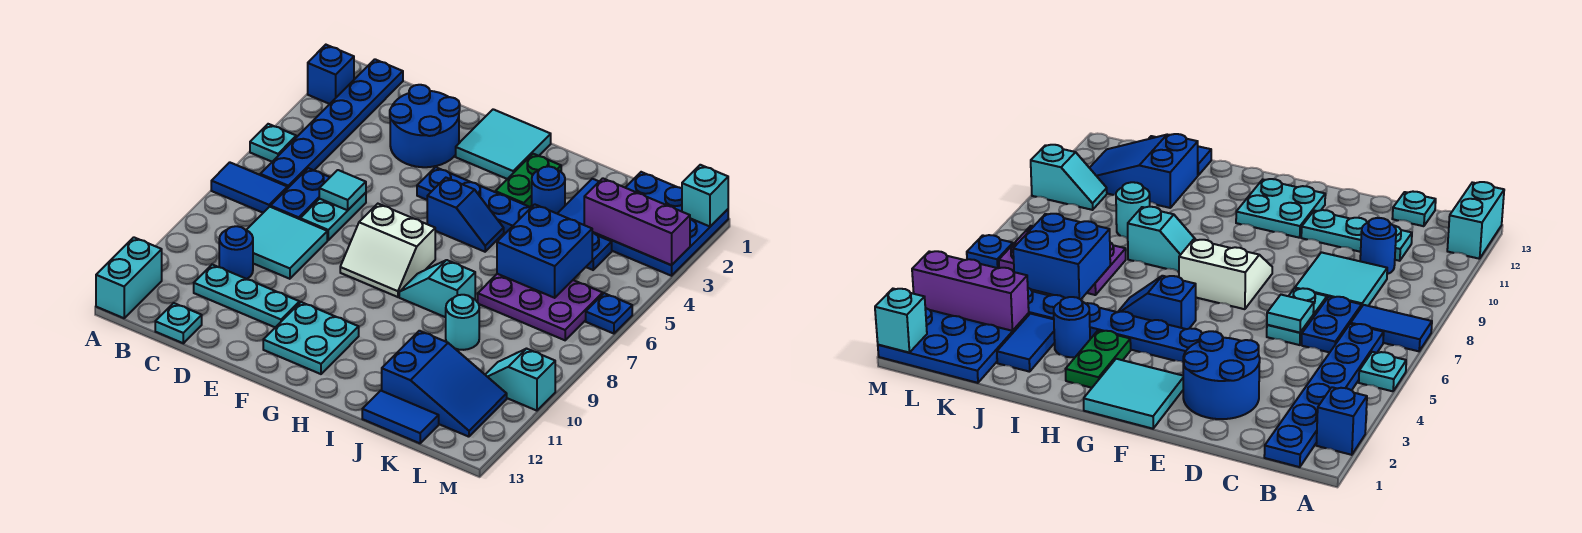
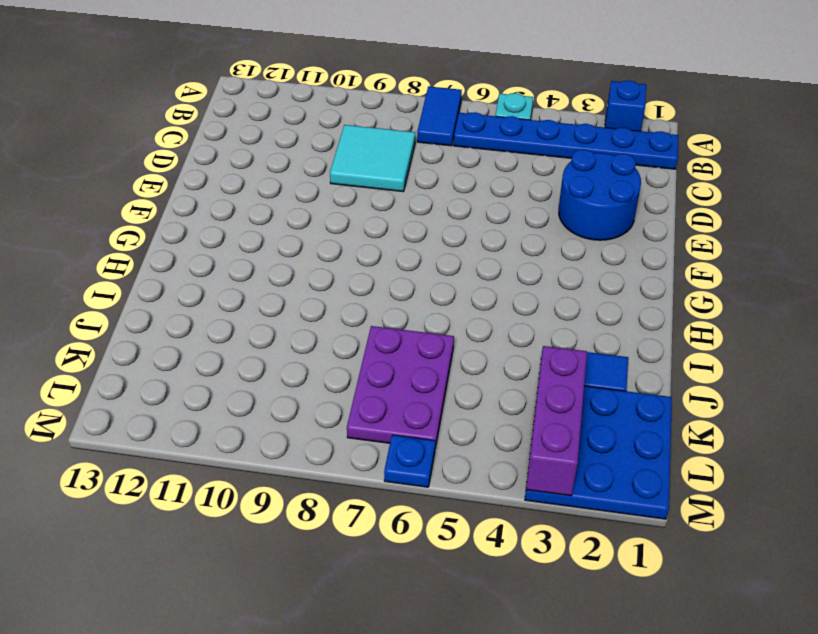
none -> cyan brick A12:A13 level 1
none -> blue plate C6:C7 level 1
none -> blue round brick C10 level 1
none -> cyan plate C11:E11 level 1

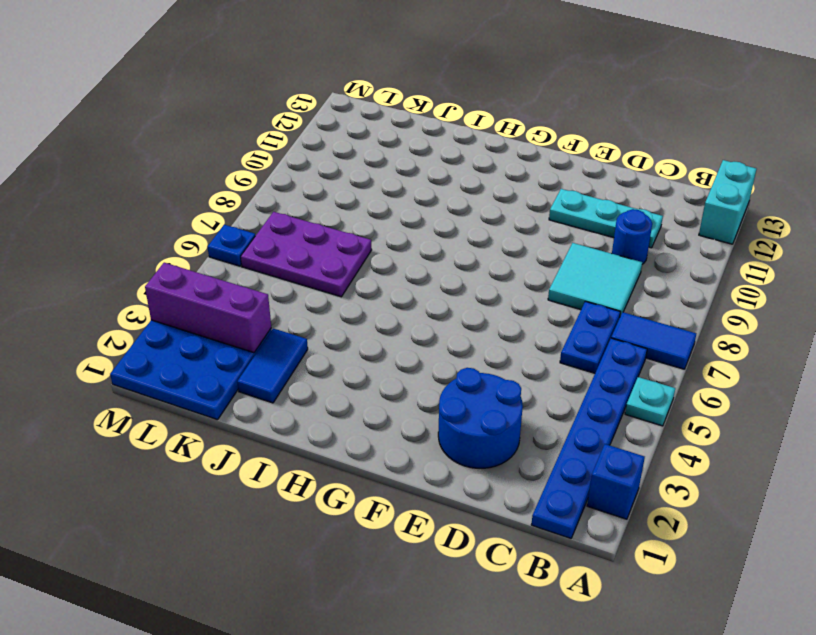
none -> cyan plate C13 level 1
none -> cyan plate D6:D7 level 1
none -> cyan tile F1:G2 level 1
none -> blue plate F4:K4 level 1

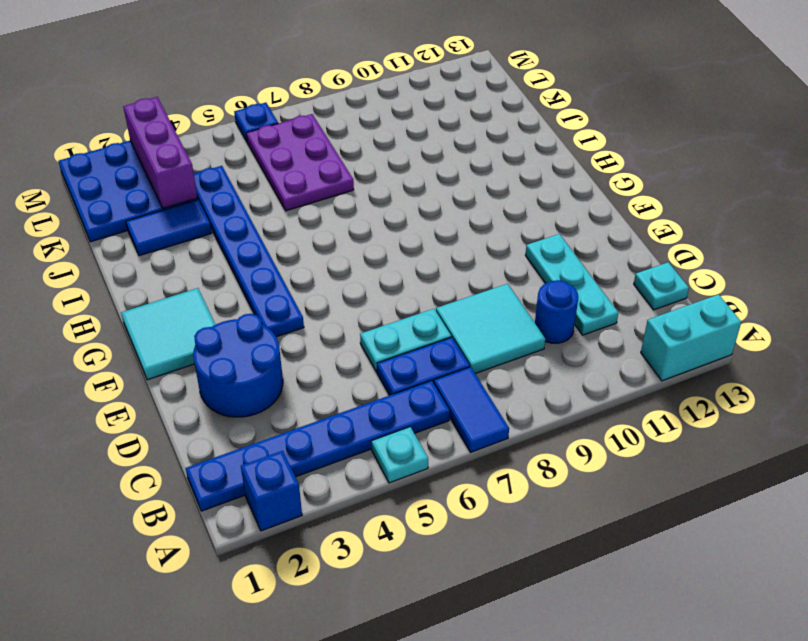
none -> white slope F7:G8 level 1 top 7
none -> cyan plate F11:G12 level 1
none -> blue slope G5:H5 level 1 top G
none -> green plate H2:H3 level 1

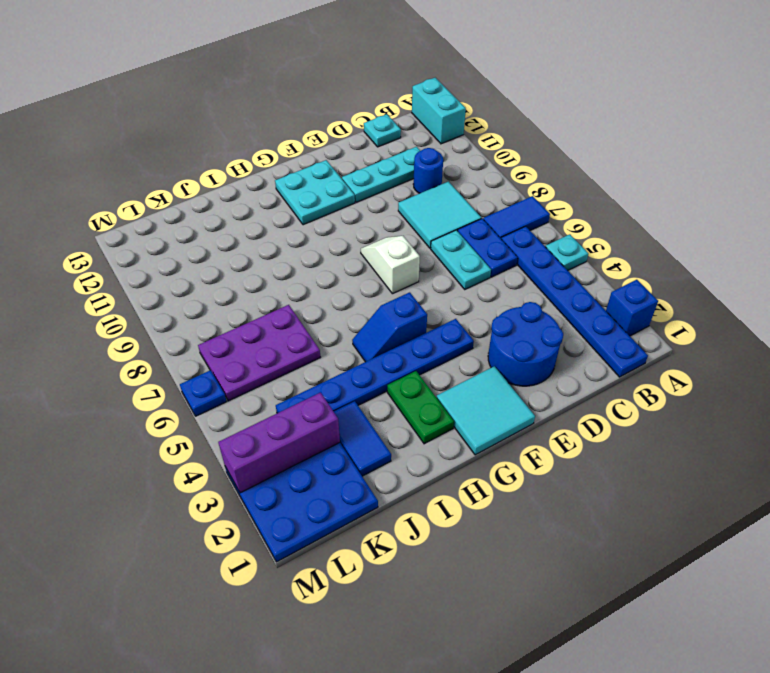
white slope F7:F8 level 1 top 7 -> white slope F7:G8 level 1 top 7
none -> cyan slope H8:I8 level 1 top I
none -> blue round brick I3 level 1
none -> cyan round brick J9 level 1
none -> blue slope J11:L12 level 1 top J

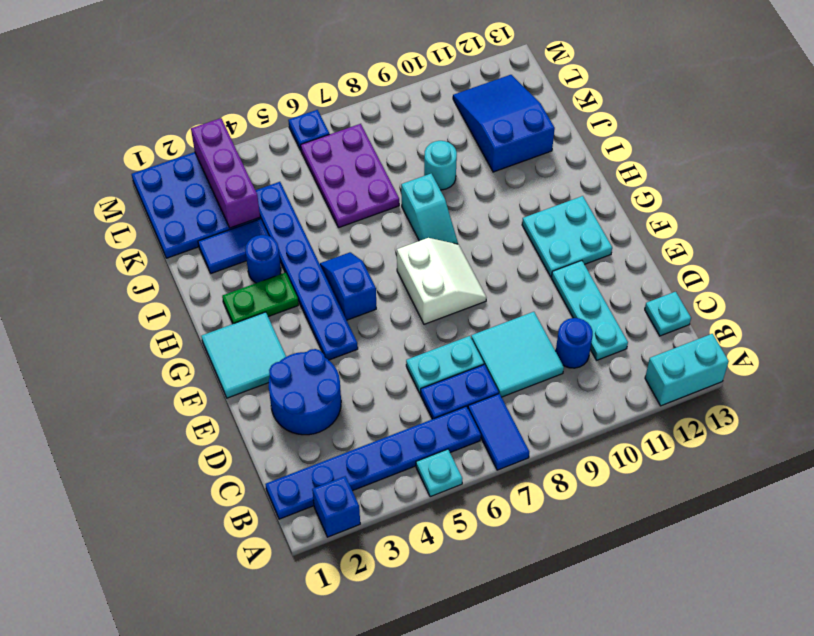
none -> blue tile J13:K13 level 1
none -> cyan slope L10:M10 level 1 top M
none -> cyan tile D6 level 2
none -> blue brick J5:K6 level 2

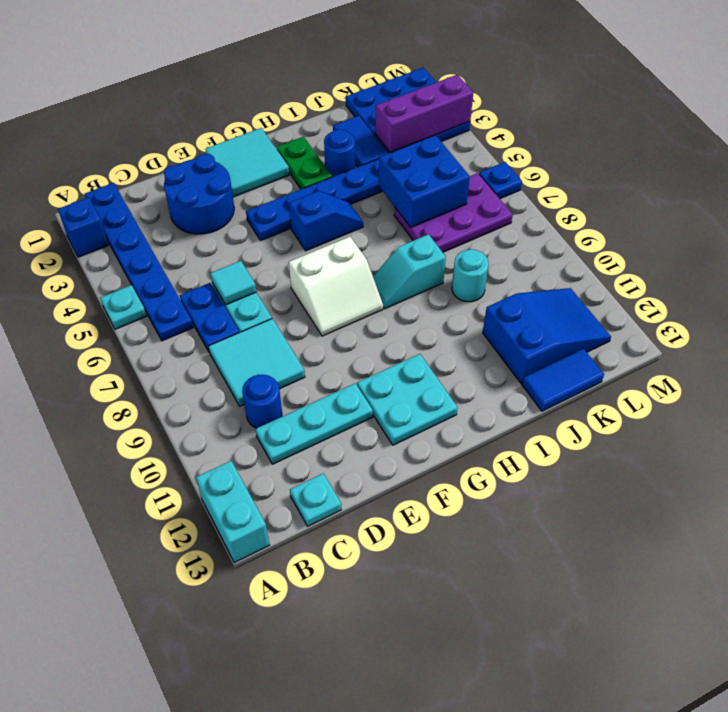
none -> blue tile A7:B7 level 1
none -> cyan slope L10:M10 level 1 top M
none -> cyan brick M1 level 2

